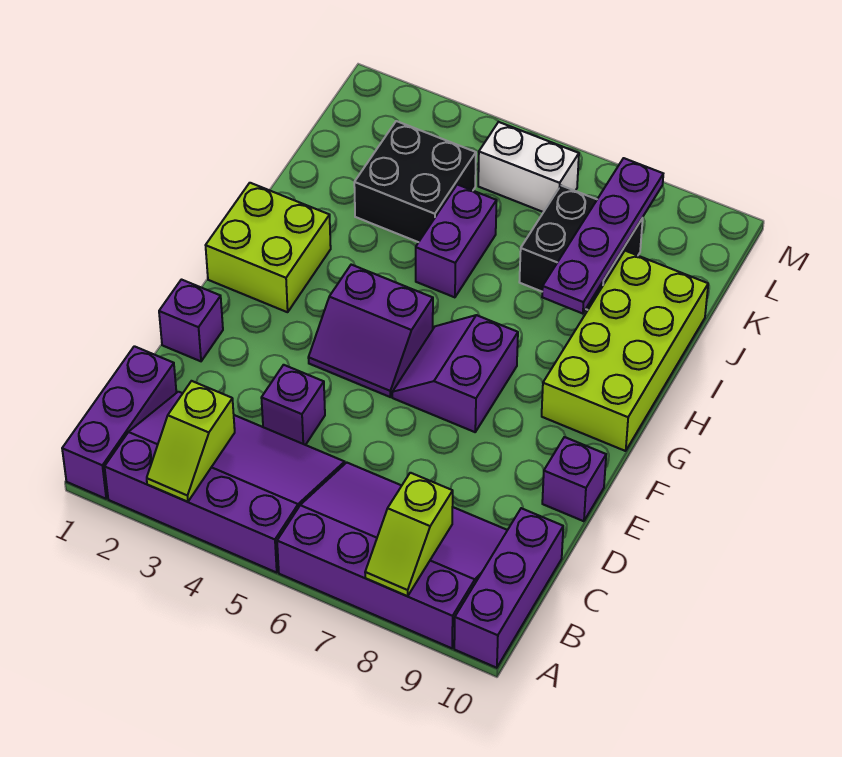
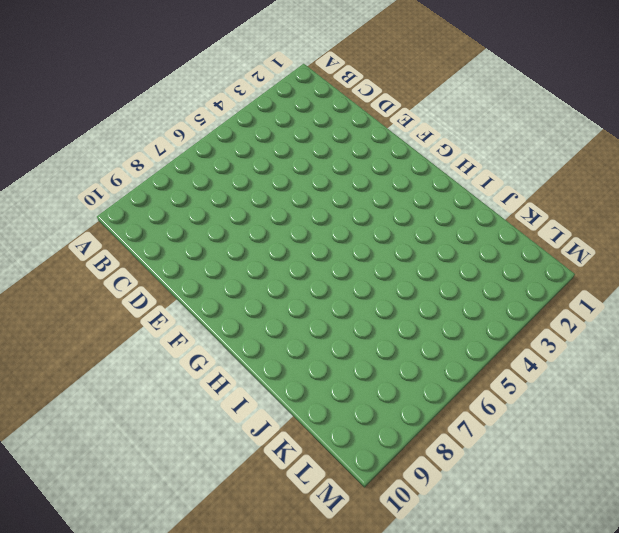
none -> purple brick A1:C1 level 1
none -> purple slope A2:C5 level 1 top A
none -> purple slope A6:C9 level 1 top A

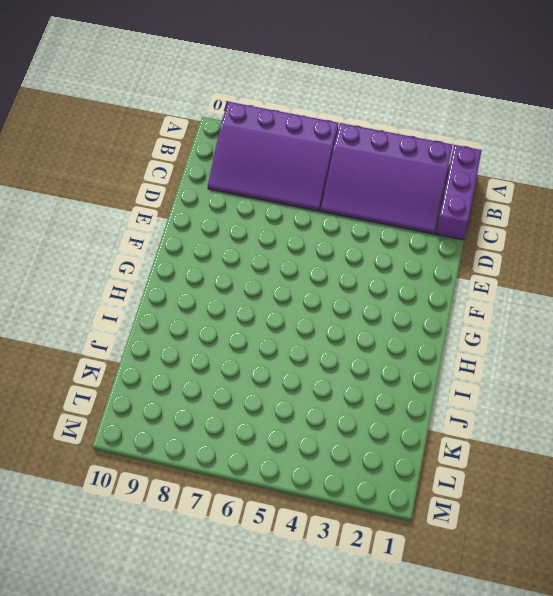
none -> purple brick A10:C10 level 1
none -> purple brick D4 level 1
none -> purple brick E1 level 1

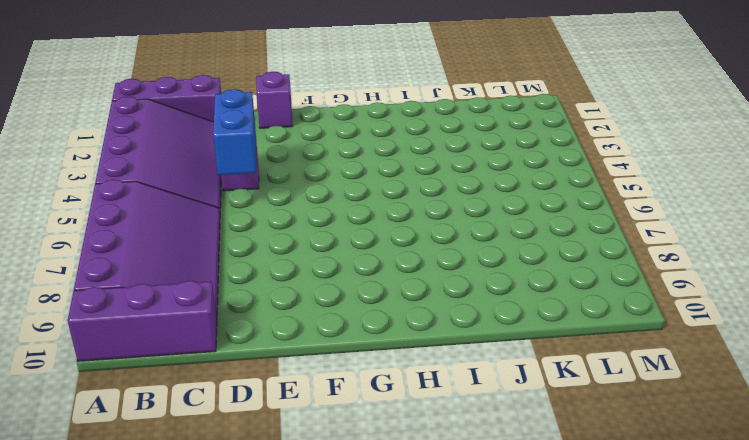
blue brick D4:D5 level 2 -> none
none -> purple brick E10 level 1
none -> purple slope F4:G5 level 1 top G
none -> purple slope F6:G7 level 1 top 7

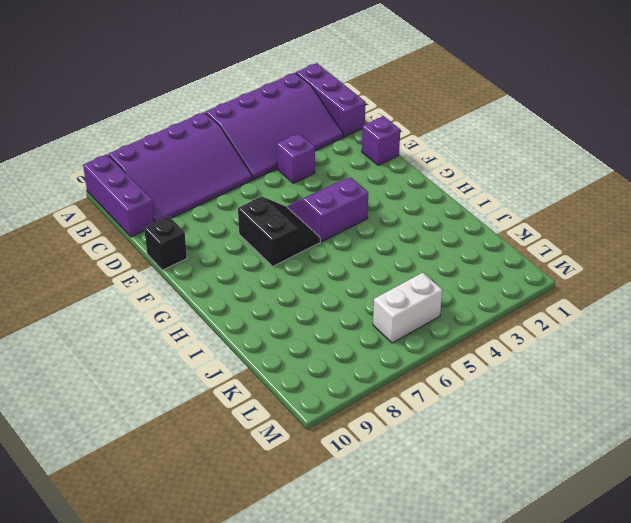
black brick E10 level 1 -> purple brick E10 level 1
black slope F6:G7 level 1 top 7 -> purple slope F6:G7 level 1 top 7
none -> lime brick G1:H2 level 1
none -> lime brick G9:J10 level 1
none -> purple brick I5:J5 level 1

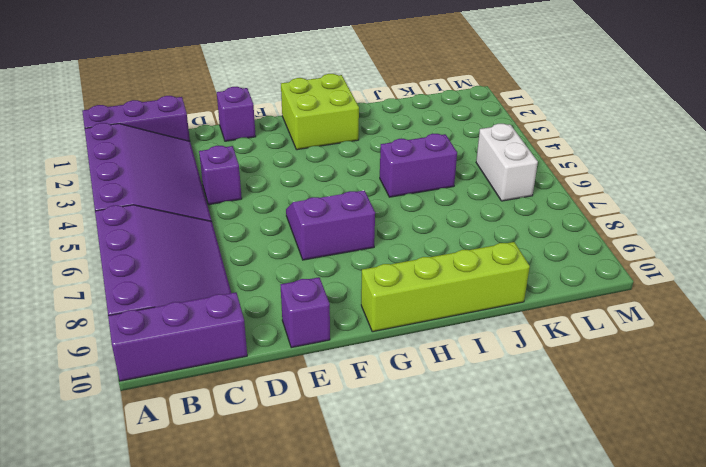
lime brick G10:J10 level 1 -> lime brick G9:J10 level 1
none -> purple slope F4:G5 level 1 top G
none -> black brick J3:K4 level 1
none -> black brick J7:K8 level 1

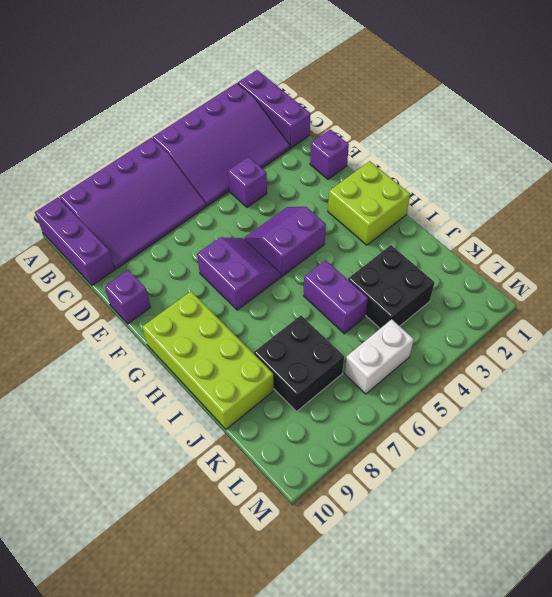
none -> lime slope A3:B3 level 2 top B
none -> lime slope A8:B8 level 2 top B
none -> purple plate I8:L8 level 2

